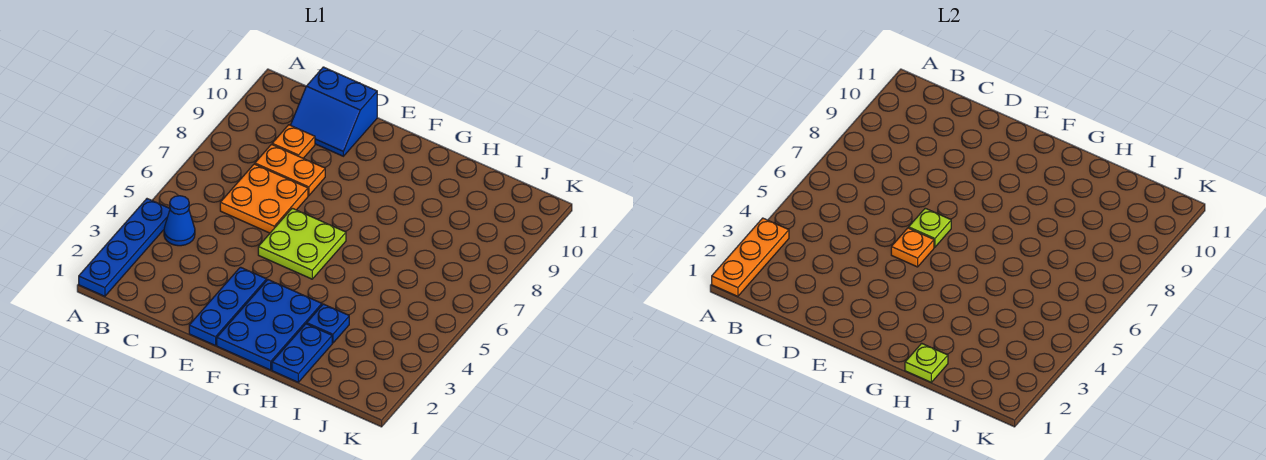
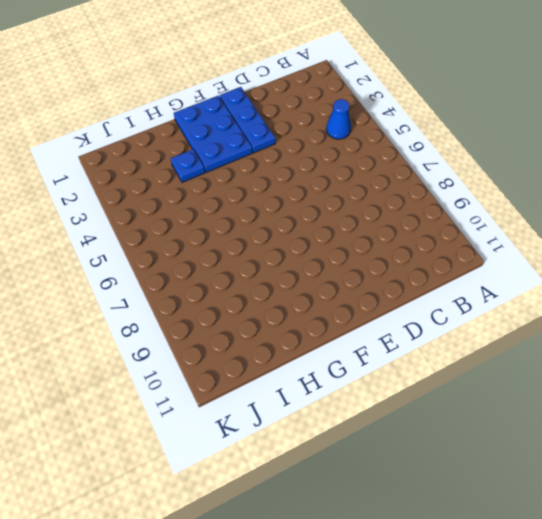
none -> blue plate A1:A4 level 1
none -> orange plate C6:D7 level 1
none -> orange plate C8:D8 level 1

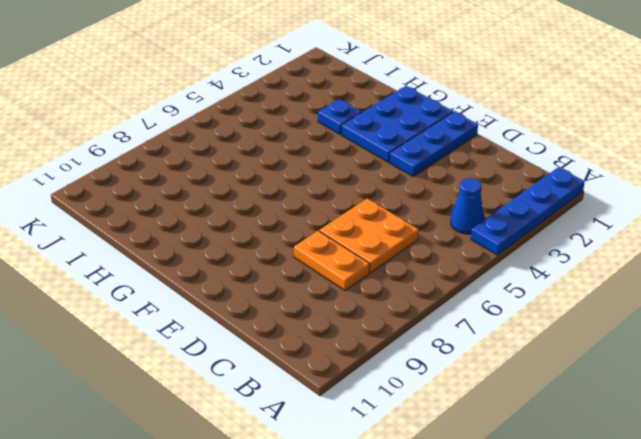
none -> orange plate C9 level 1
none -> blue slope C10:D11 level 1 top 11
none -> lime plate E5:F6 level 1

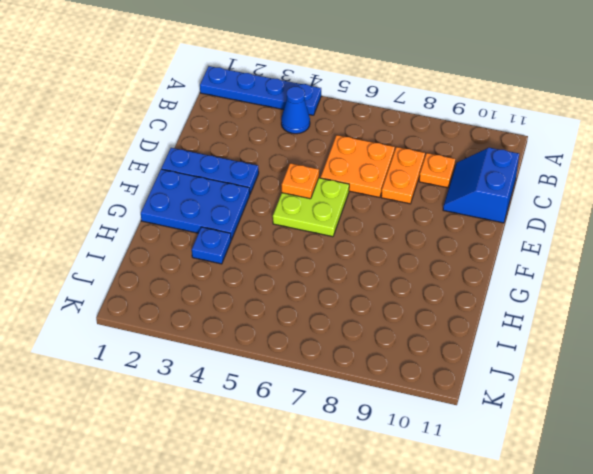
none -> blue plate H1:H2 level 1
none -> orange plate A1:A3 level 2
none -> lime plate E6 level 2

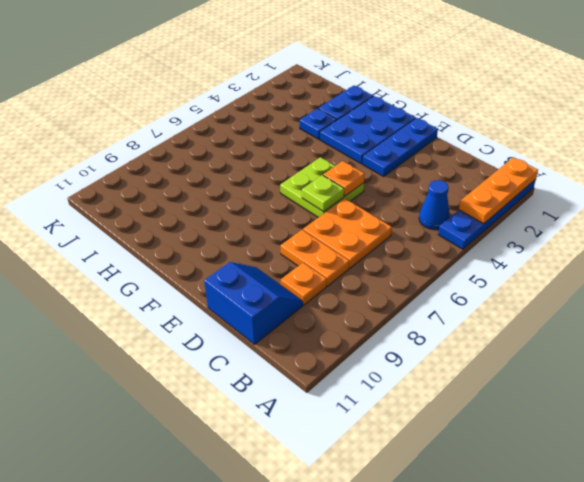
none -> lime plate H1 level 2

